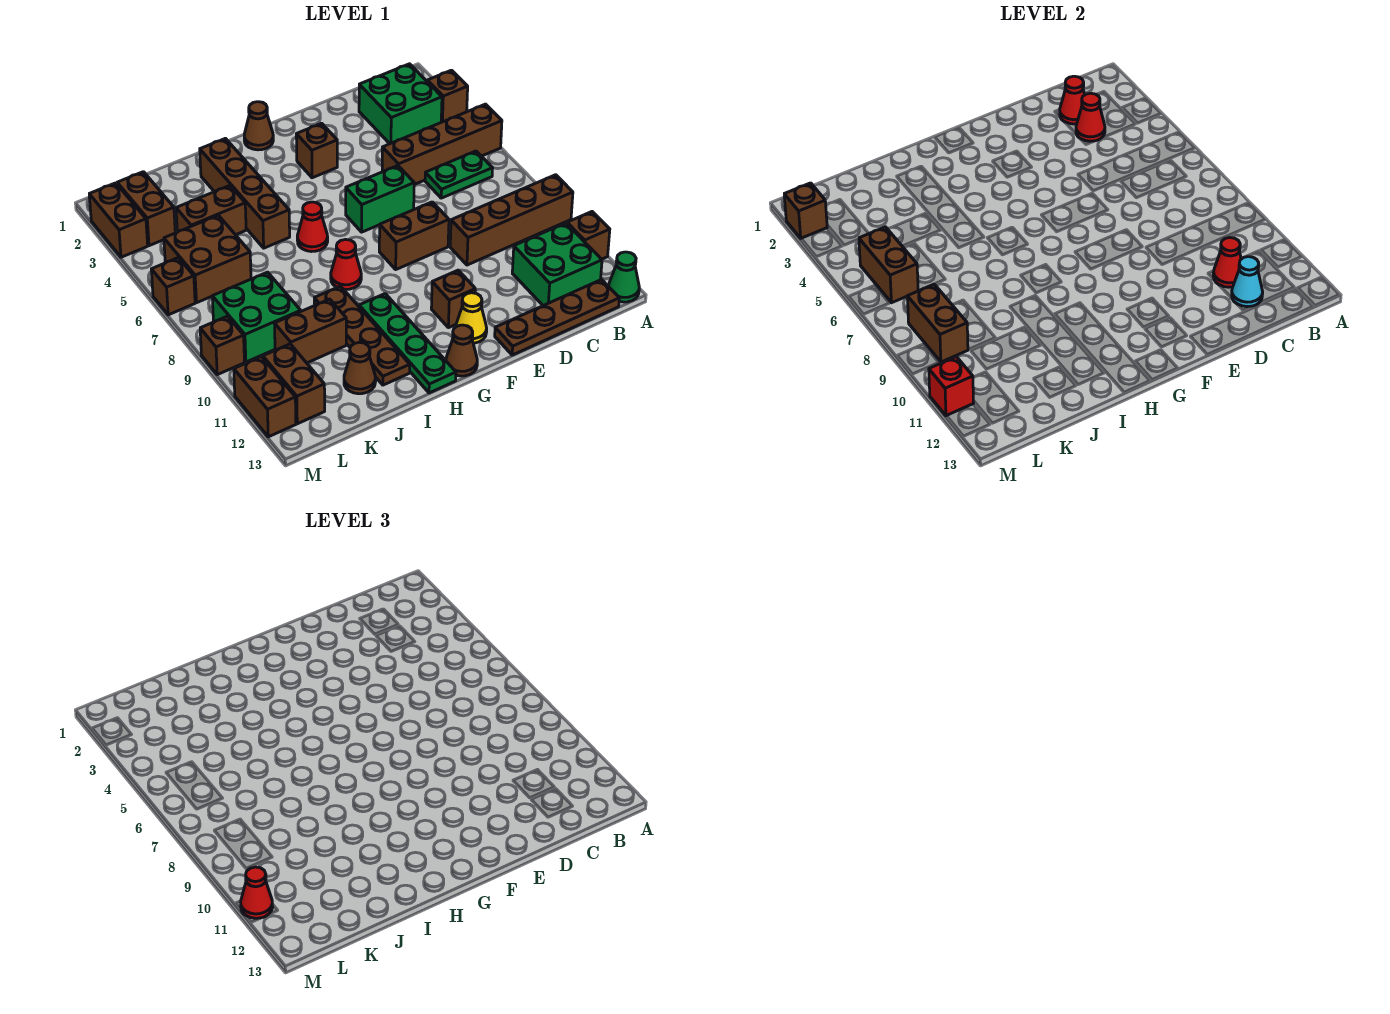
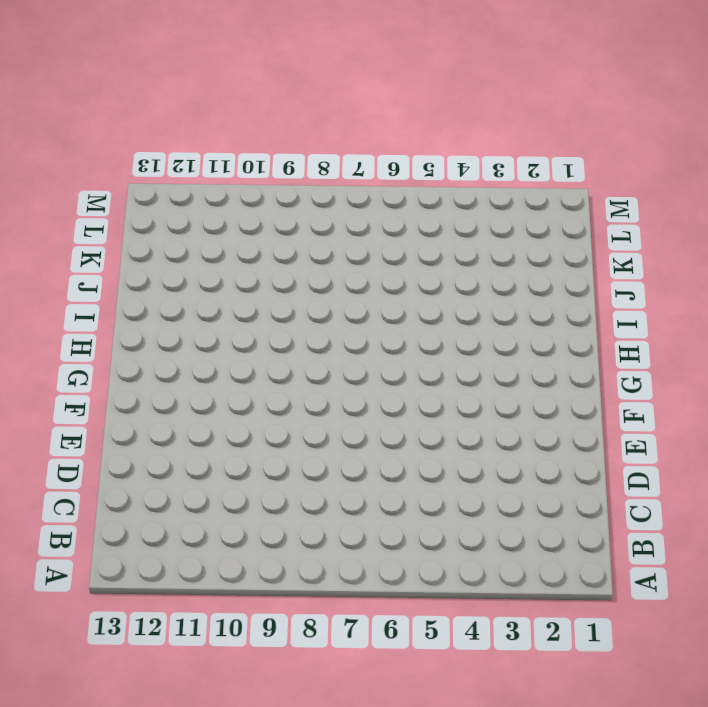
none -> brown brick A3 level 1
none -> brown brick A5:D5 level 1
none -> brown brick A9:D9 level 1
none -> brown brick A11 level 1

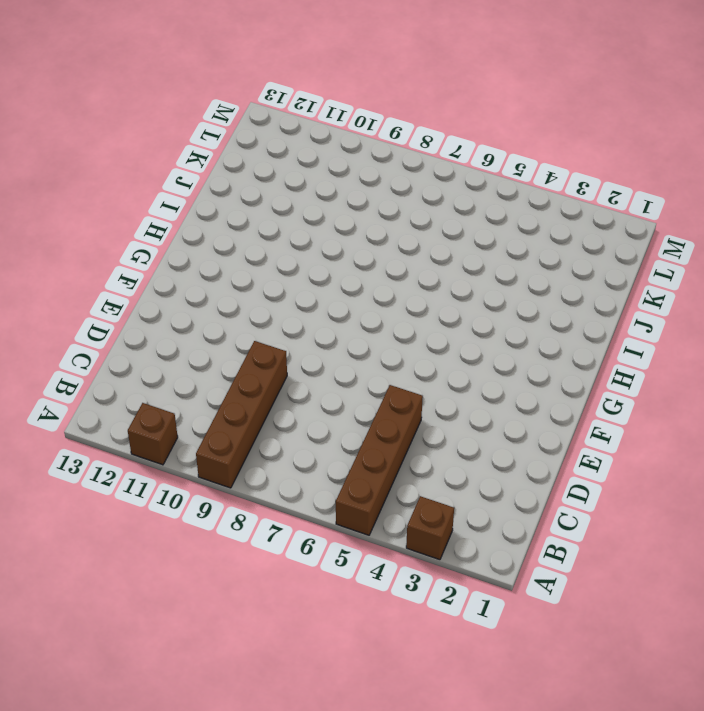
none -> green cone A13 level 1
none -> green brick B2:C3 level 1
none -> green plate B6:C6 level 1
none -> green brick B11:C12 level 1

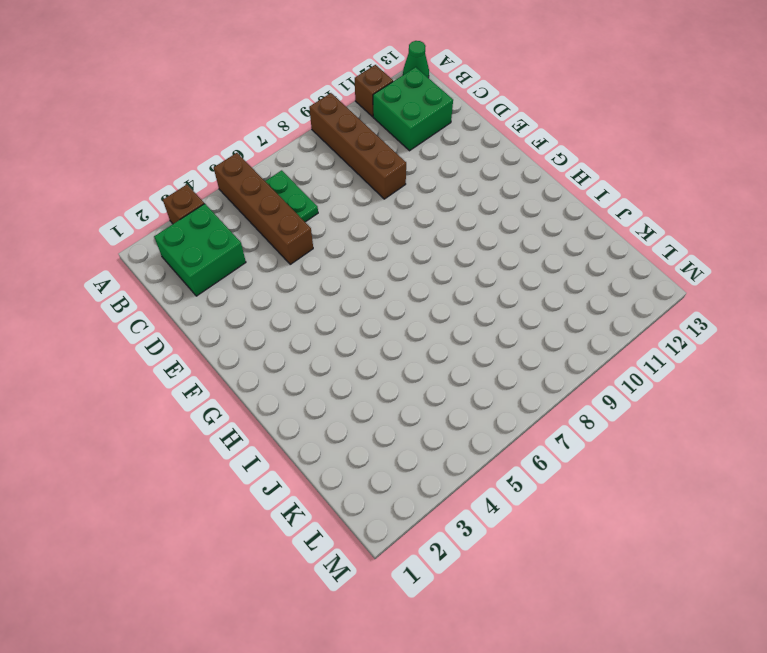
none -> brown plate B13:E13 level 1
none -> green brick E6:F6 level 1
none -> brown brick E8:F8 level 1
none -> brown brick F3 level 1

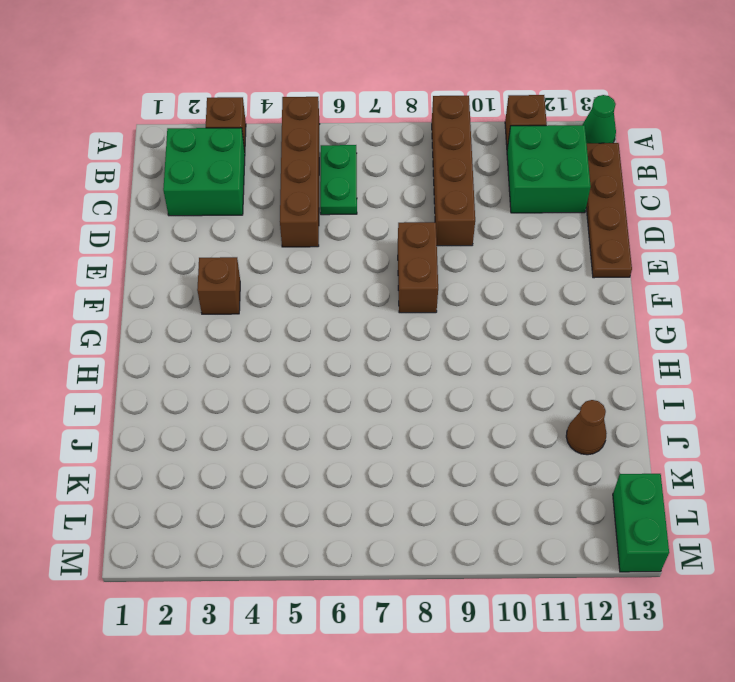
green brick L13:M13 level 1 -> green brick E6:F6 level 1
none -> brown brick F11 level 1
none -> yellow cone F12 level 1
none -> brown cone G1 level 1
none -> brown cone G13 level 1

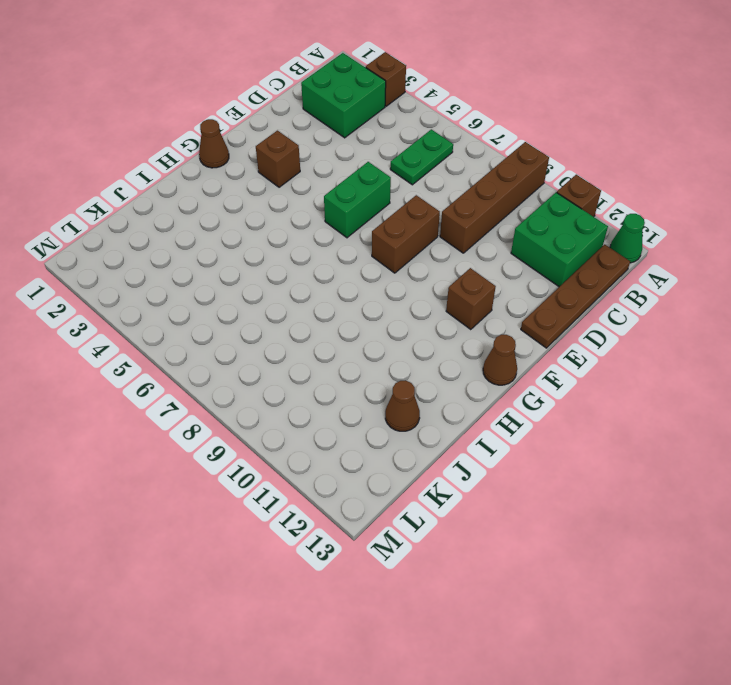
none -> brown brick A5:D5 level 1
none -> yellow cone F12 level 1
none -> red cone H6 level 1
none -> red cone H8 level 1

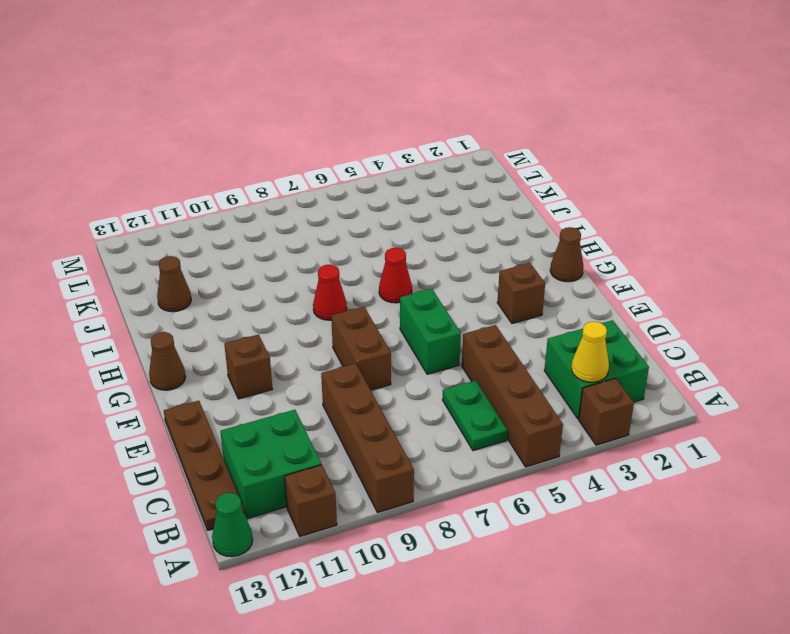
yellow cone B3 level 2 -> yellow cone F12 level 1
none -> green plate H10:H13 level 1
none -> brown brick I2:I5 level 1
none -> brown plate I9:I12 level 1
none -> brown brick J4:K4 level 1

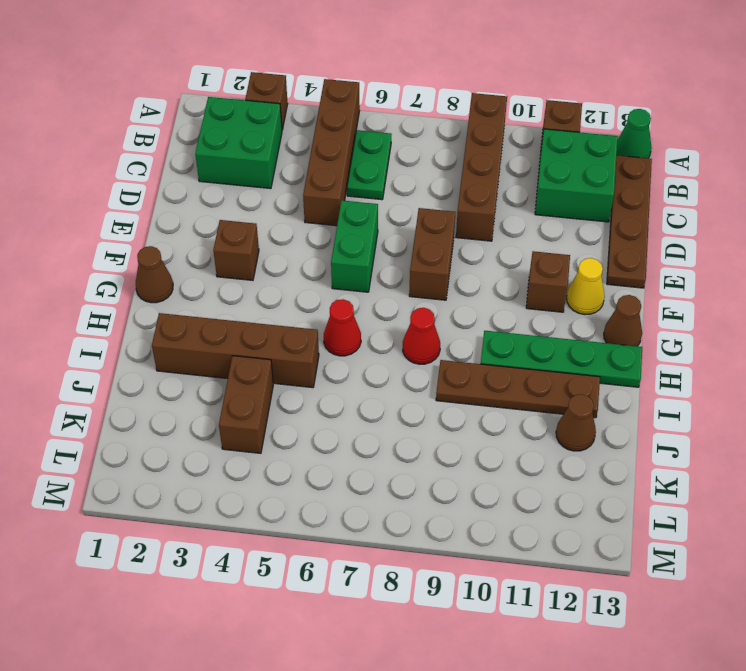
none -> brown brick J10:K10 level 1
none -> brown brick K5:L6 level 1
none -> green brick K8:L9 level 1
none -> brown brick L2:L3 level 1

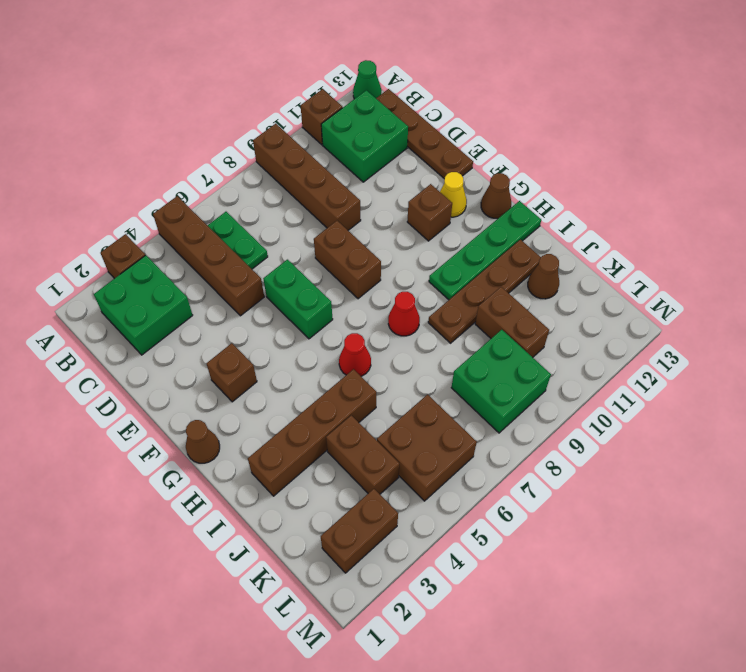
none -> brown brick L11:L12 level 1
none -> brown brick M2:M3 level 1
none -> brown brick M6 level 1
none -> brown brick M9 level 1

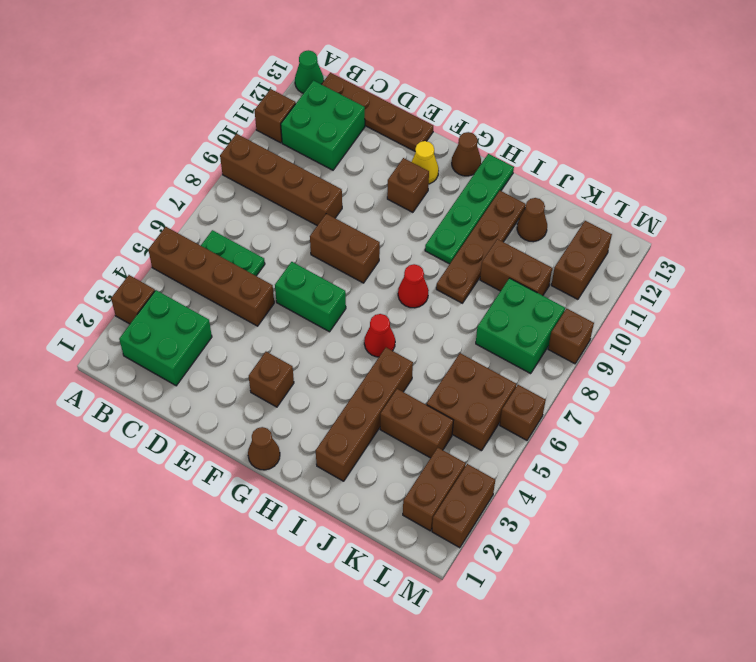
none -> brown brick M11:M12 level 1
none -> red cone C2 level 2
none -> red cone C3 level 2
none -> red cone C11 level 2

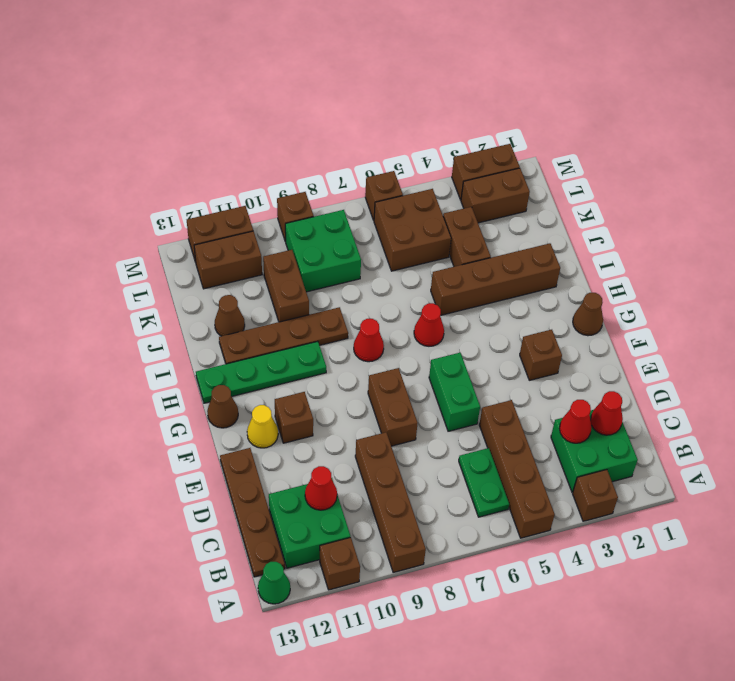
none -> cyan cone C12 level 2
none -> brown brick L5:L6 level 2
none -> brown brick L8:L9 level 2
none -> brown brick M2 level 2

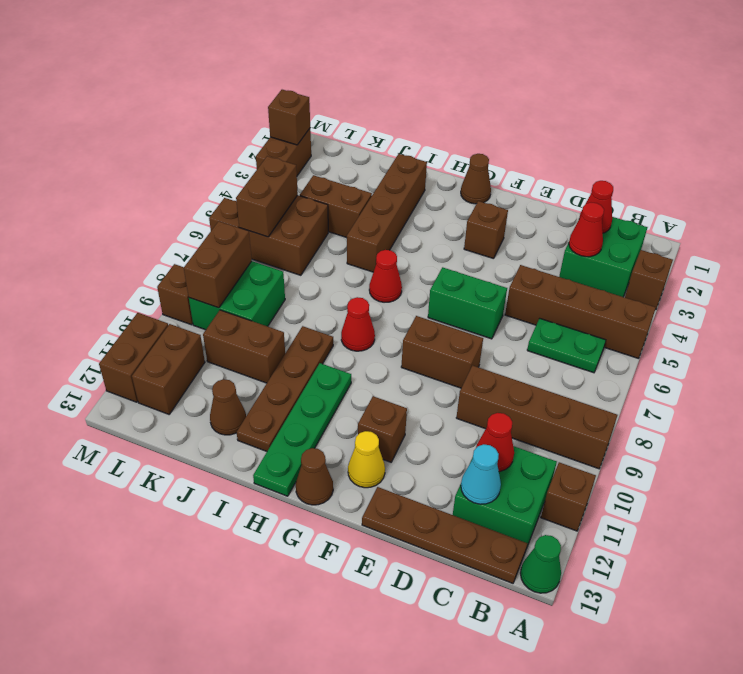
none -> brown brick L2:L3 level 1
none -> red brick M11 level 2
none -> red cone M11 level 3

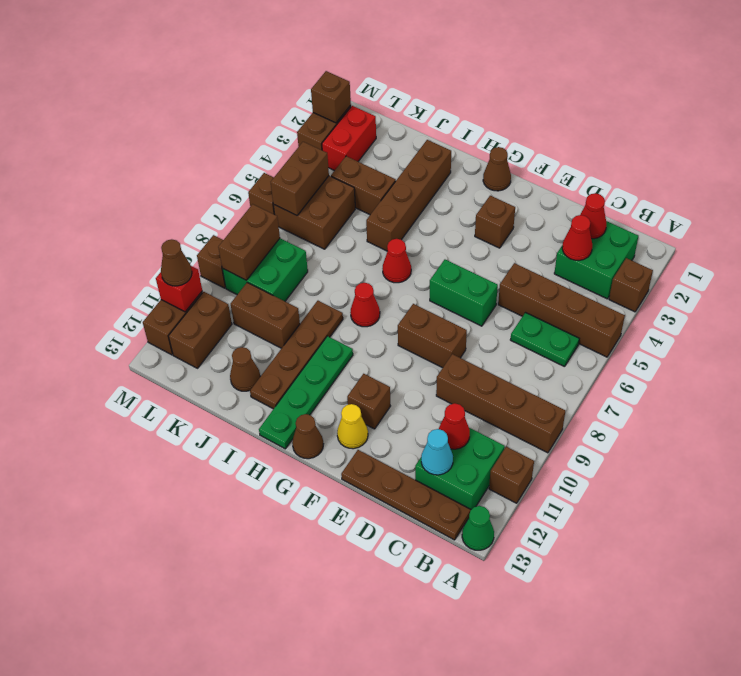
red brick L2:L3 level 1 -> brown brick L2:L3 level 1
brown cone M11 level 3 -> red cone M11 level 3

